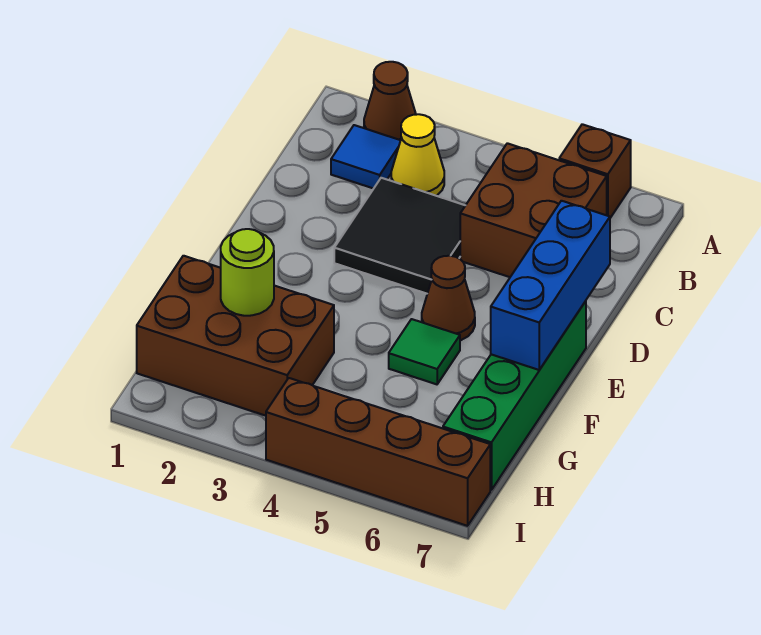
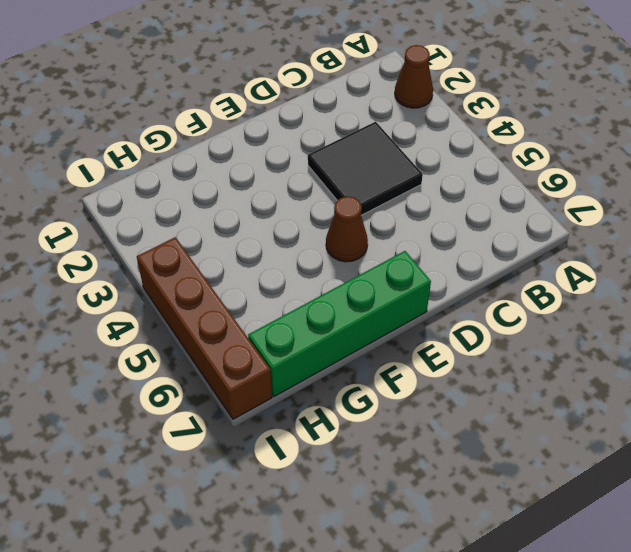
none -> brown brick A6 level 1
none -> blue tile B2 level 1
none -> yellow cone B3 level 1

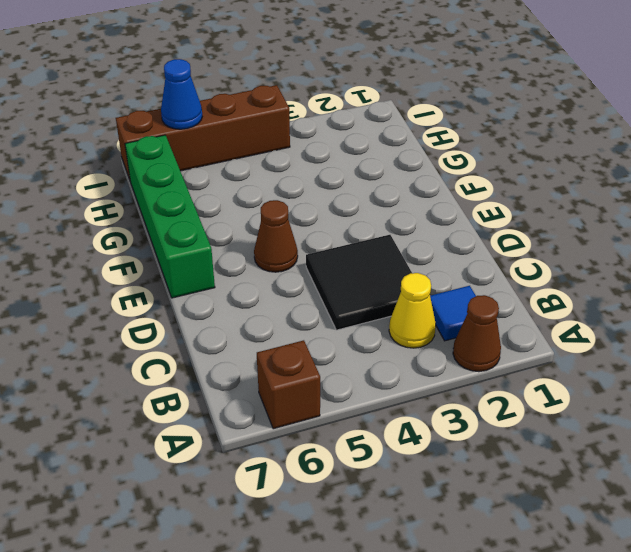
blue cone I6 level 2 -> none
none -> brown brick B5:C6 level 1
none -> green tile F5 level 1
none -> brown brick G1:H3 level 1

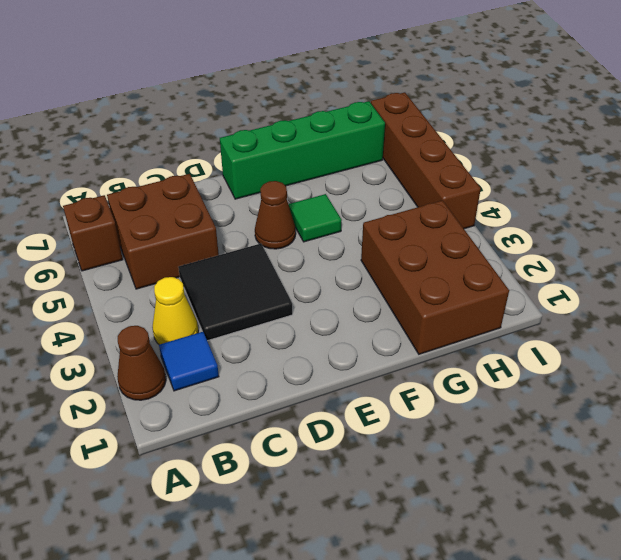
none -> blue brick D7:F7 level 2
none -> lime round brick G2 level 2

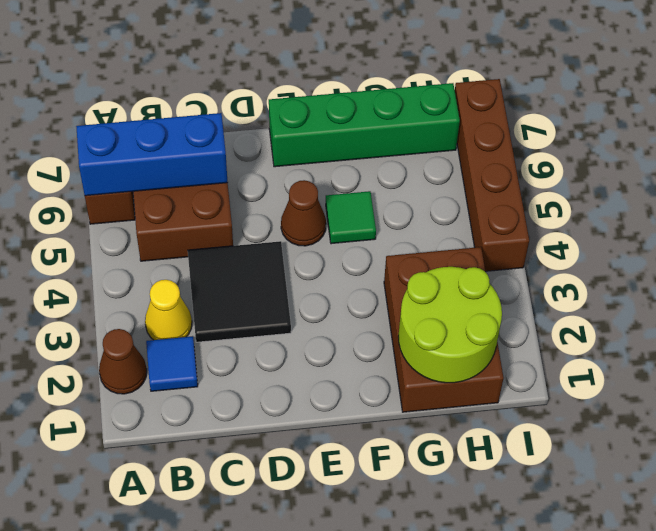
blue brick A6:C6 level 2 -> blue brick D7:F7 level 2
lime round brick G1:H2 level 2 -> lime round brick G2 level 2

